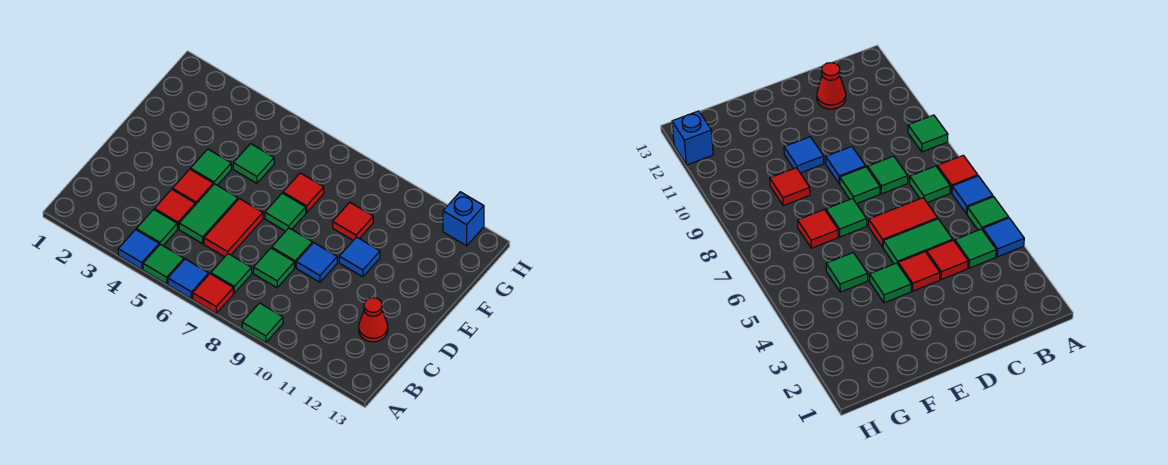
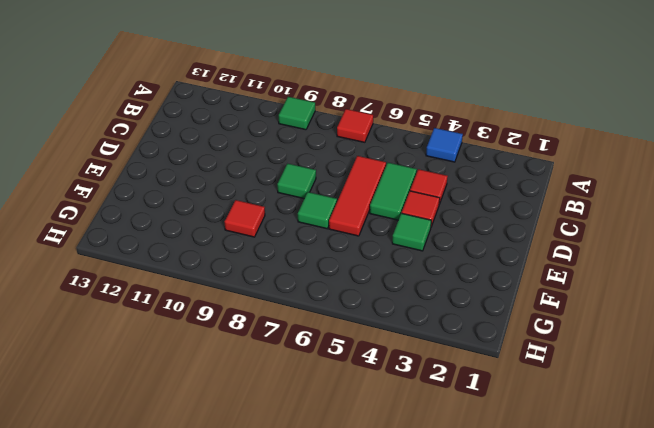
red tile C6:E6 level 1 -> red tile C6:D6 level 1
none -> green tile A5 level 1
none -> blue tile A6 level 1
none -> green tile B4 level 1

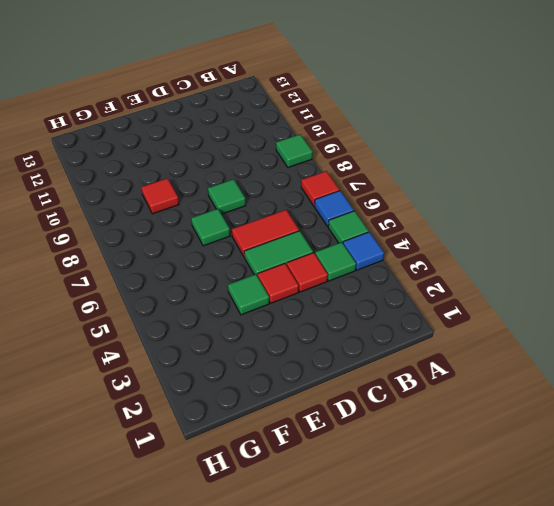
none -> green tile B7 level 1
none -> green tile C8 level 1
none -> red cone C12 level 1

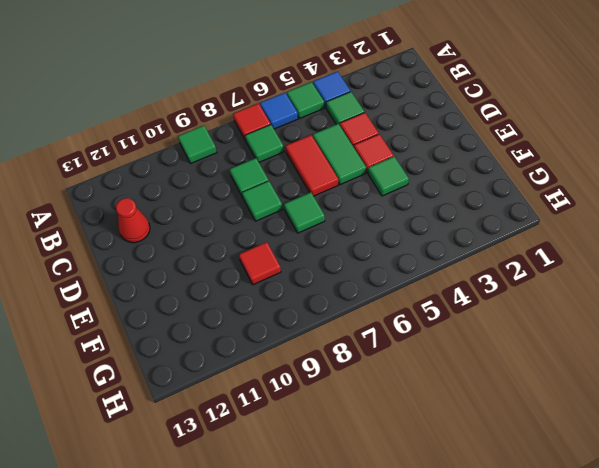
none -> blue tile D9 level 1
none -> blue tile E10 level 1
none -> green tile F5 level 1

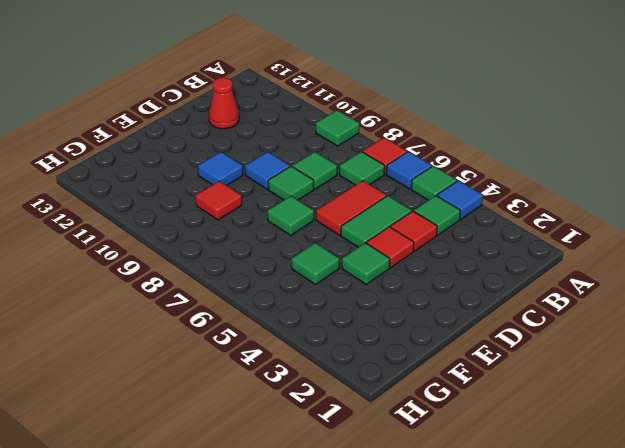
none -> red tile F7 level 1
none -> blue brick H12 level 1

